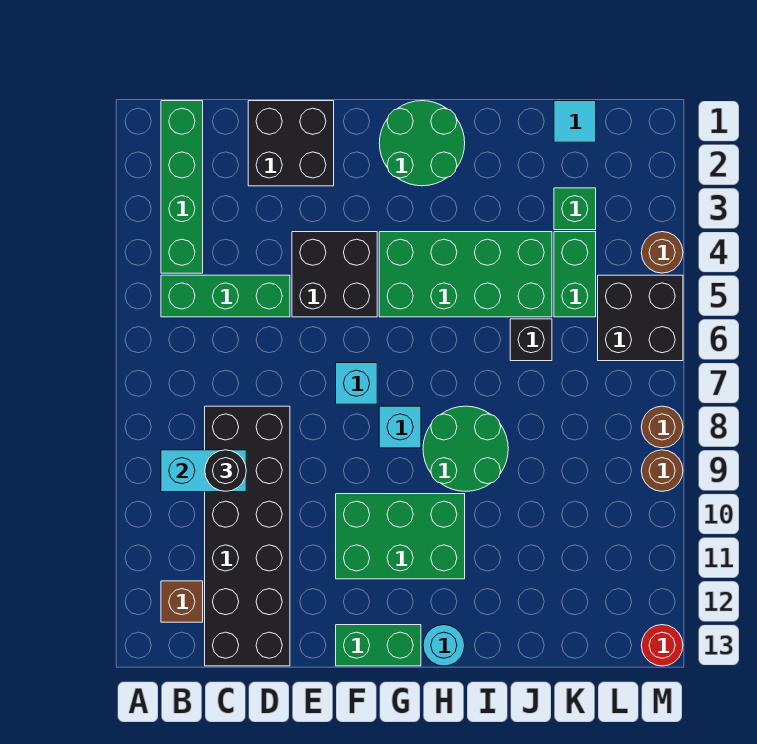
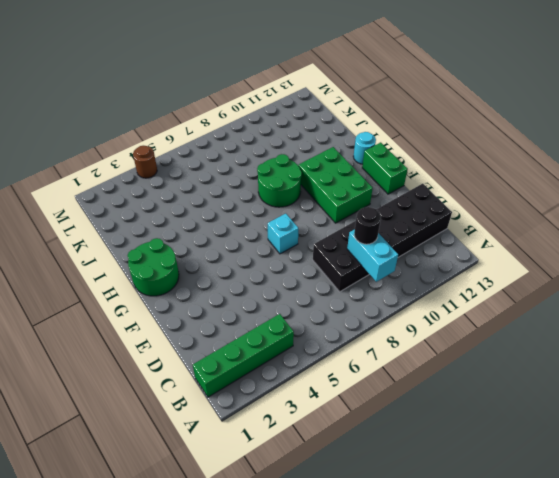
none -> green brick B5:D5 level 1
none -> brown brick B12 level 1
none -> black brick D1:E2 level 1

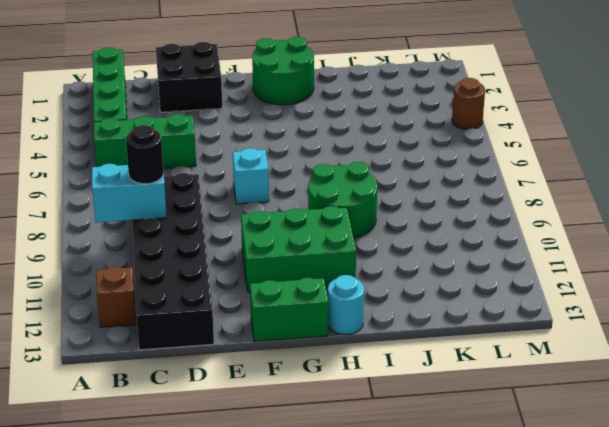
none -> black brick E4:F5 level 1
none -> green brick G4:J5 level 1
none -> cyan brick G8 level 1

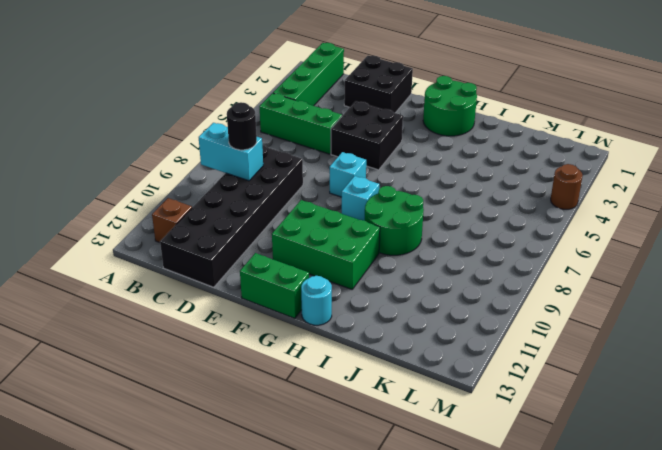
none -> green brick G4:J5 level 1
none -> black brick J6 level 1
none -> cyan tile K1 level 1

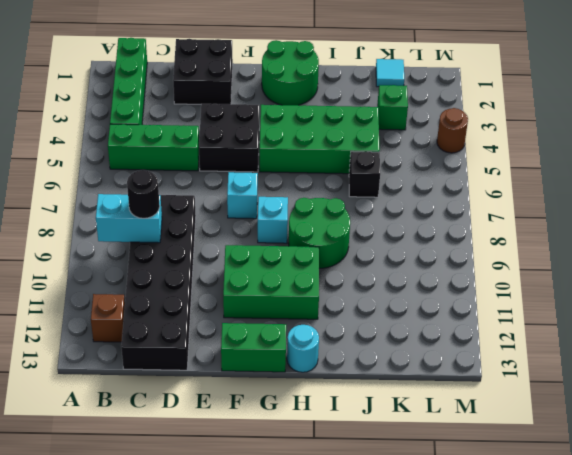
none -> green brick K4:K5 level 1
none -> black brick L5:M6 level 1
none -> brown round brick M8 level 1

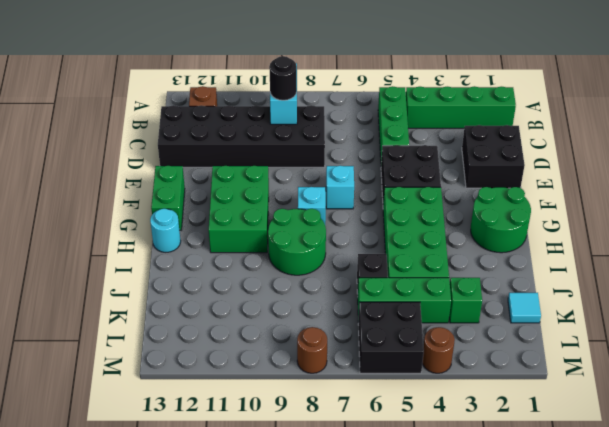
green brick K4:K6 level 1 -> green brick K4:K5 level 1
none -> brown round brick M9 level 1
none -> red round brick M13 level 1

